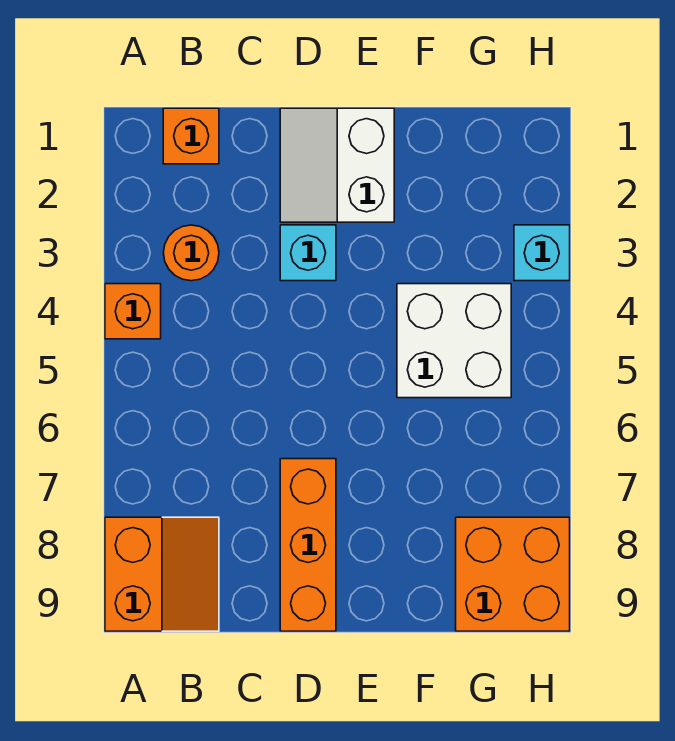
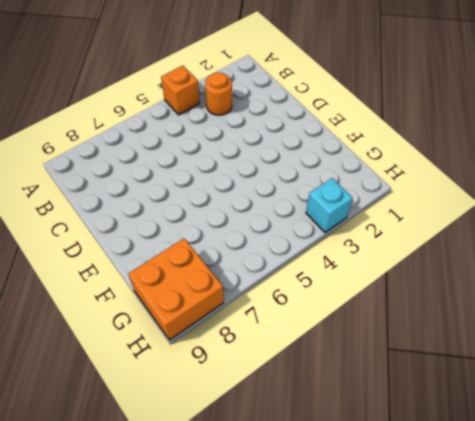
none -> orange slope A8:B9 level 1 top A
none -> orange brick B1 level 1

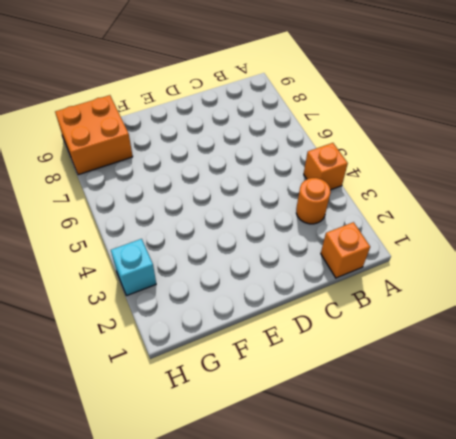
none -> orange slope A8:B9 level 1 top A
none -> white slope D1:E2 level 1 top E

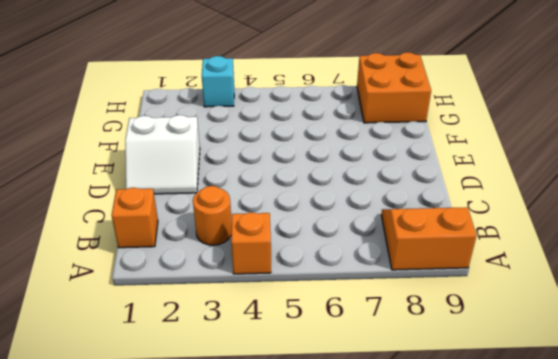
none -> cyan brick D3 level 1
none -> orange brick D7:D9 level 1

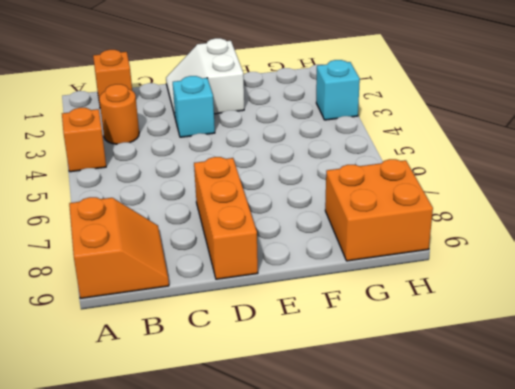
none -> white brick F4:G5 level 1

